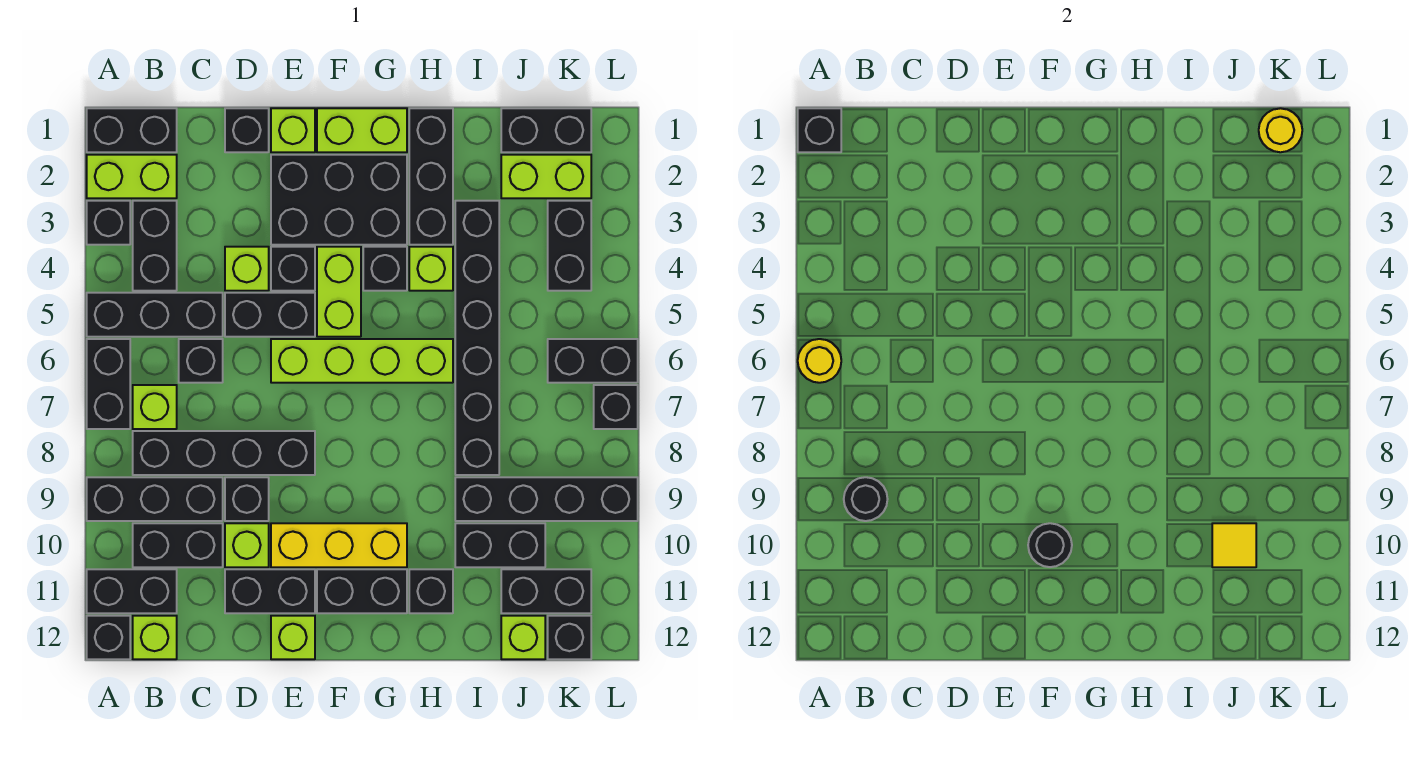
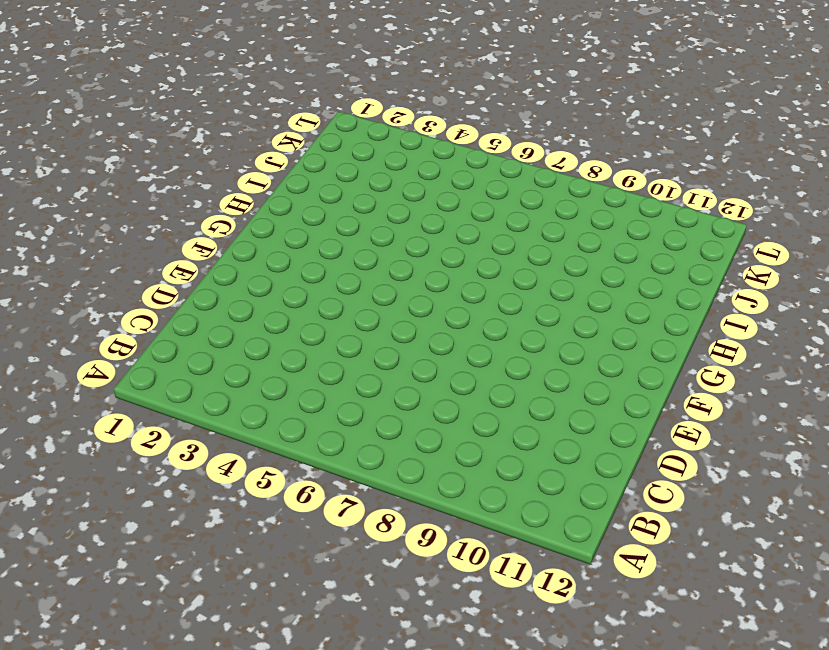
none -> black brick A1:B1 level 1
none -> lime brick A2:B2 level 1
none -> black brick A3 level 1
none -> black brick A5:C5 level 1

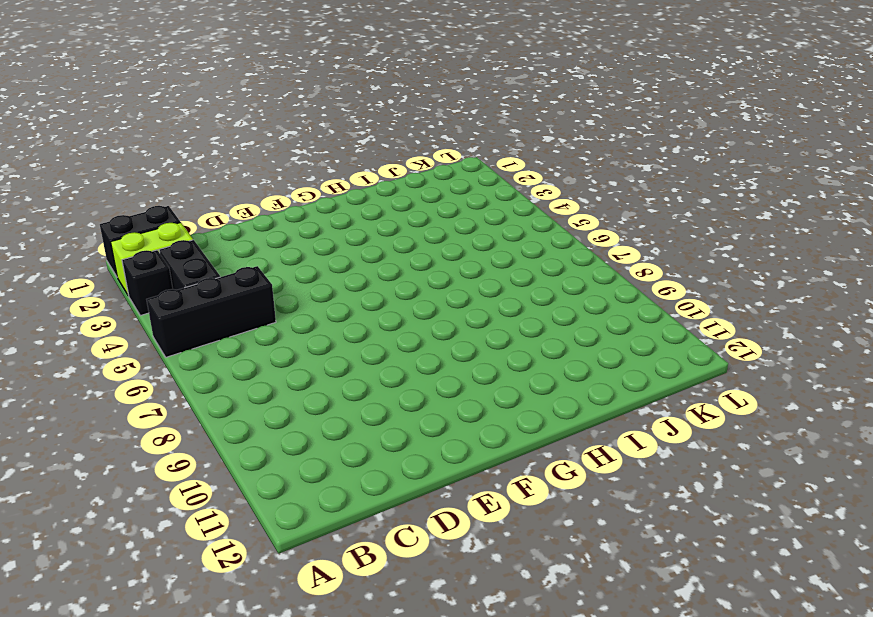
none -> black brick A6:A7 level 1
none -> black brick A9:C9 level 1
none -> black brick A11:B11 level 1
none -> black brick A12 level 1

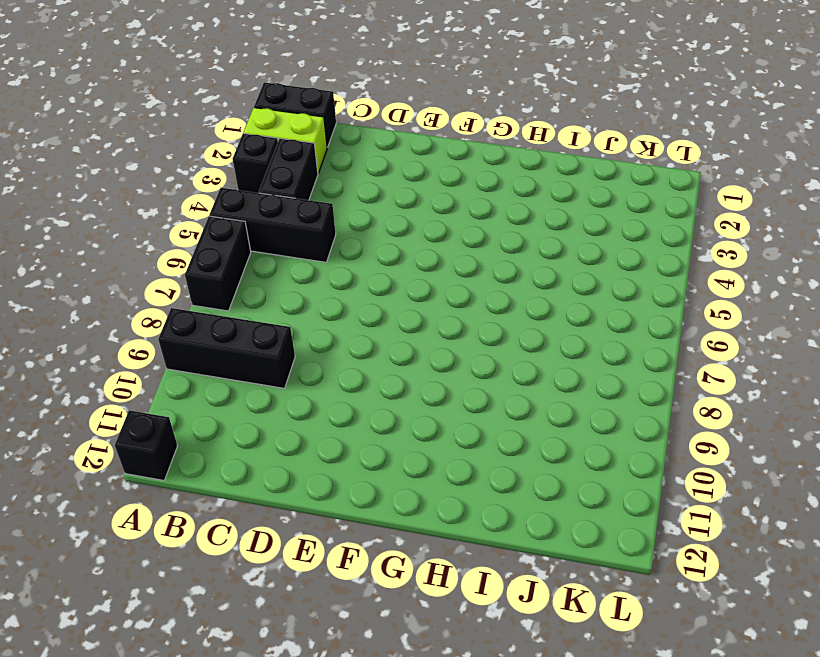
none -> black brick A11:B11 level 1
none -> lime brick B7 level 1
none -> black brick B8:E8 level 1
none -> black brick B10:C10 level 1

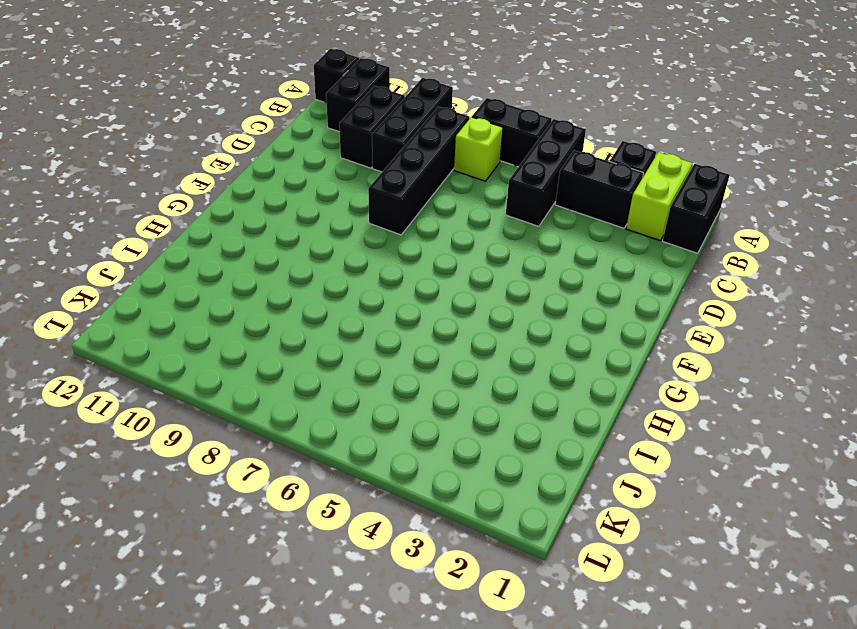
none -> lime brick B12 level 1
none -> black brick C6 level 1
none -> black brick D1 level 1
none -> lime brick D4 level 1

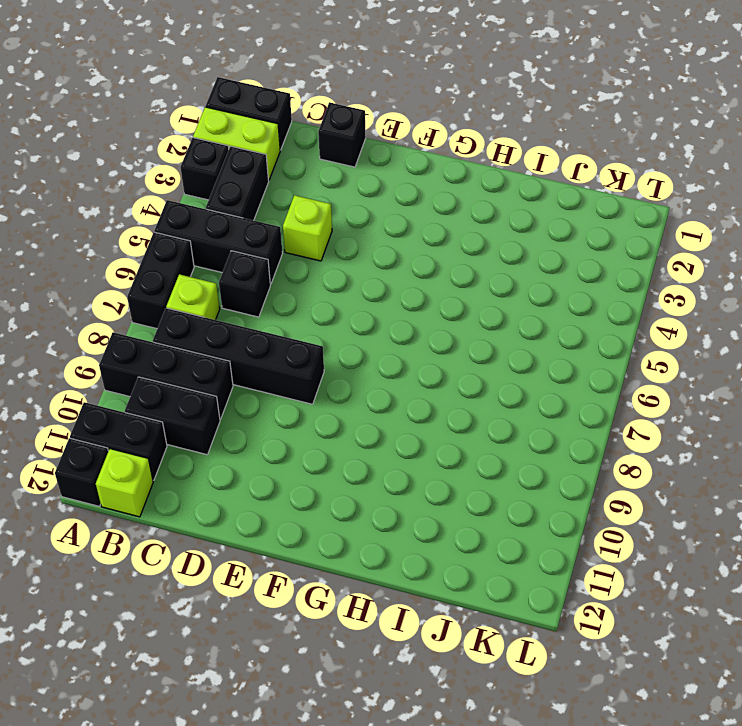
none -> black brick D5:E5 level 1
none -> black brick D9 level 1
none -> lime brick D10 level 1
none -> black brick D11:E11 level 1

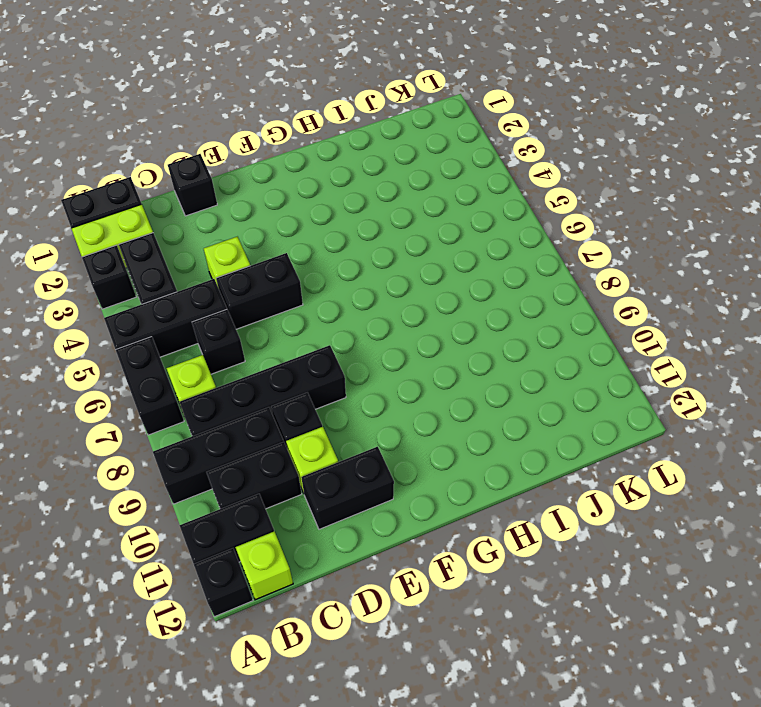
none -> lime brick E1 level 1
none -> black brick E2:G3 level 1
none -> black brick E4 level 1
none -> lime brick E6:H6 level 1

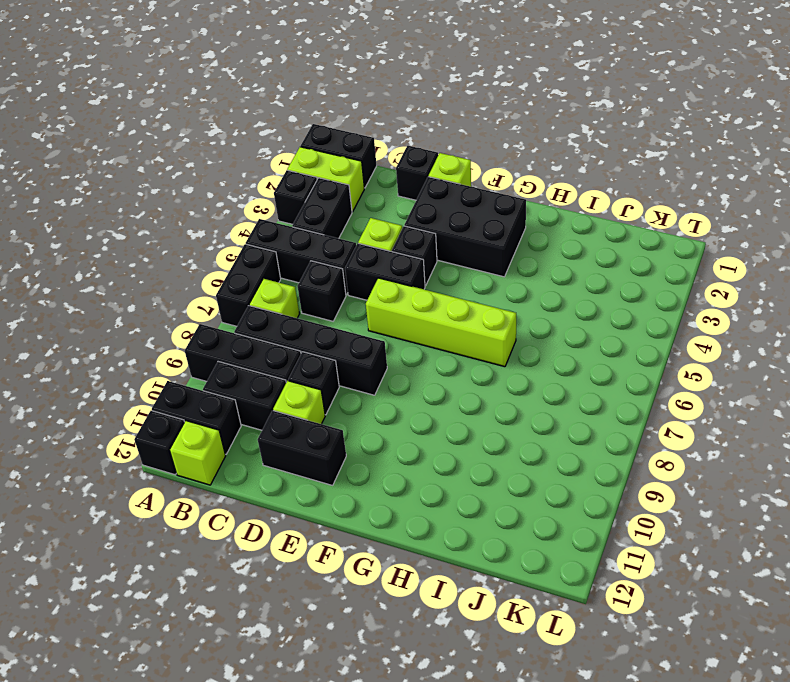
none -> yellow brick E10:G10 level 1
none -> lime brick E12 level 1
none -> lime brick F1:G1 level 1
none -> lime brick F4:F5 level 1

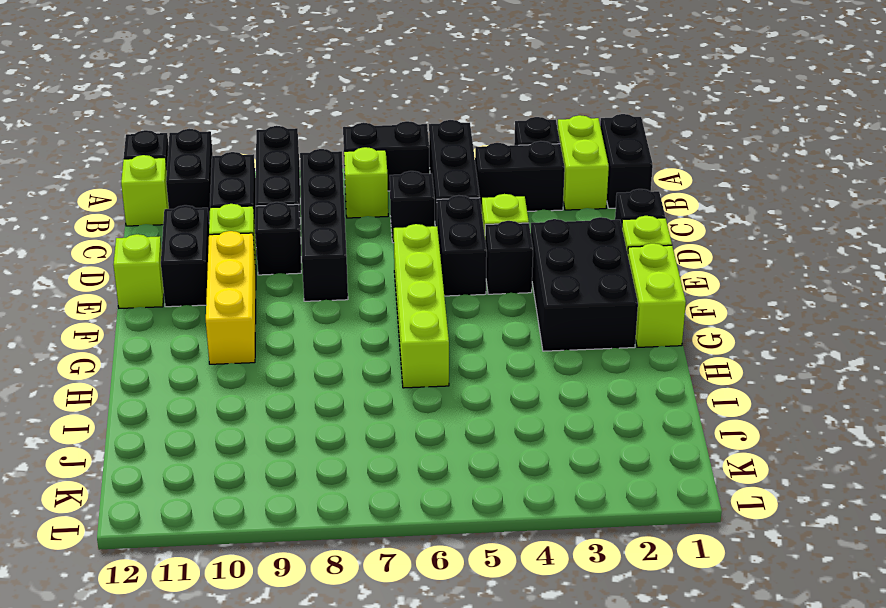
none -> lime brick F4:F5 level 1
none -> black brick F11:G11 level 1
none -> black brick G4 level 1
none -> black brick H1:H3 level 1

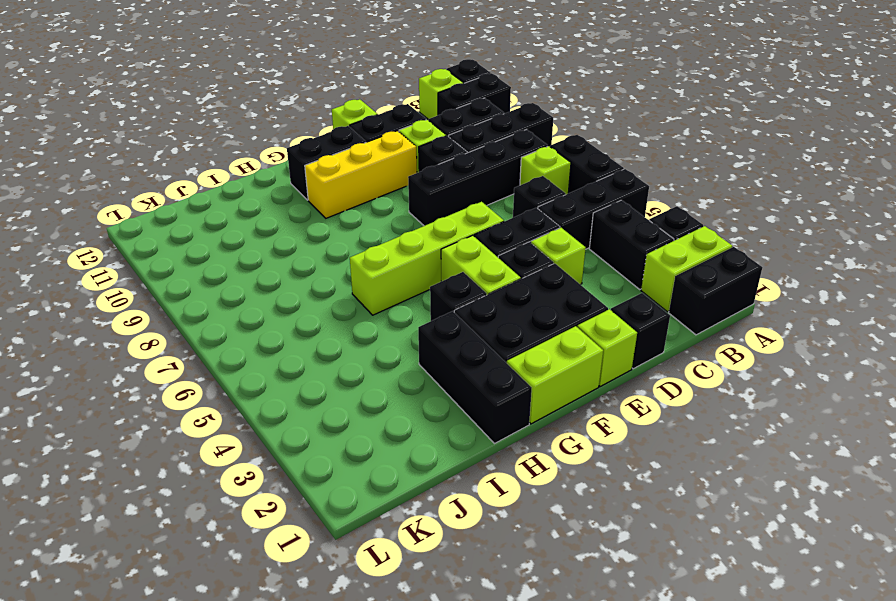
none -> lime brick H4 level 1
none -> black brick H11 level 1
none -> black brick I3:I8 level 1
none -> black brick I9:L9 level 1

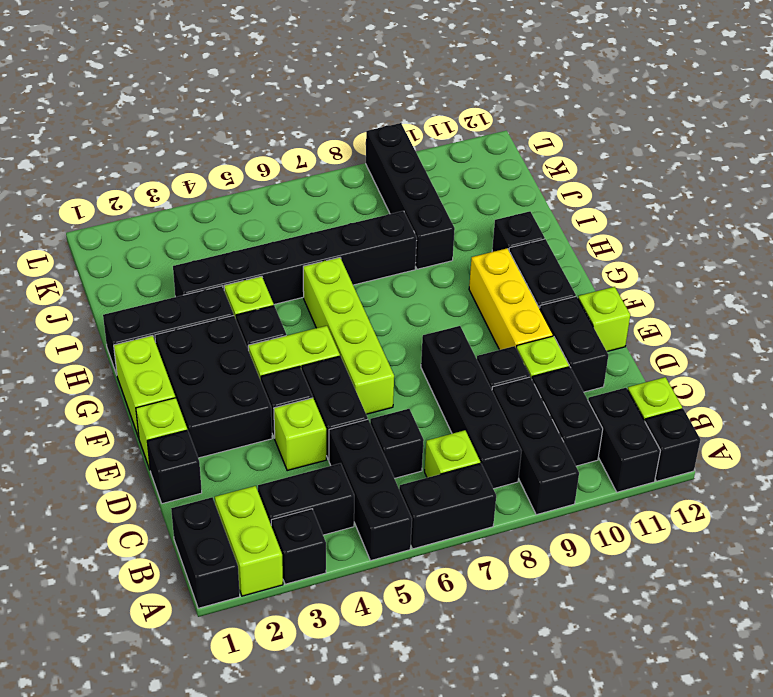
none -> black brick I10:J10 level 1
none -> black brick J1:K1 level 1
none -> lime brick J2:K2 level 1
none -> black brick J11:K11 level 1

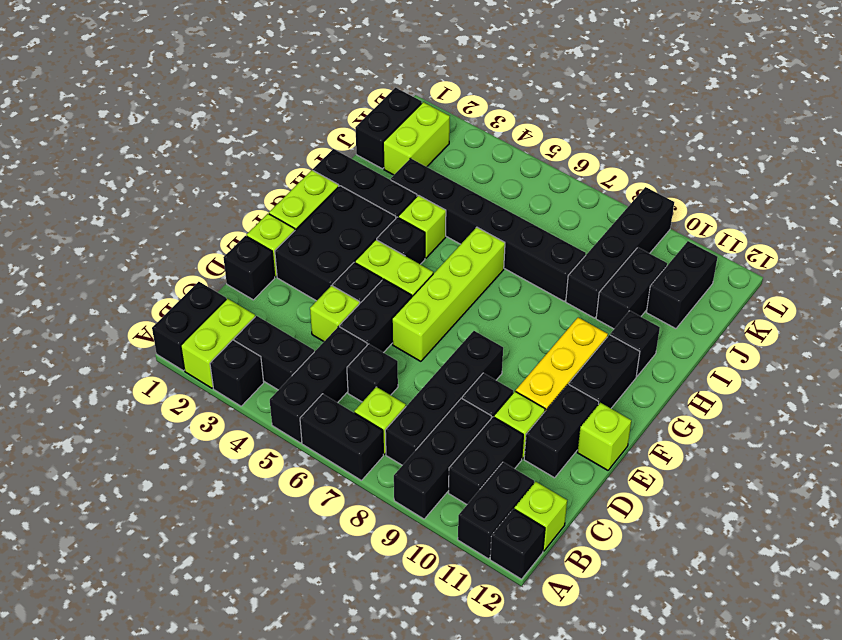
none -> lime brick J12 level 1
none -> black brick K3:K4 level 1
none -> black brick K6:L6 level 1
none -> black brick K12 level 1

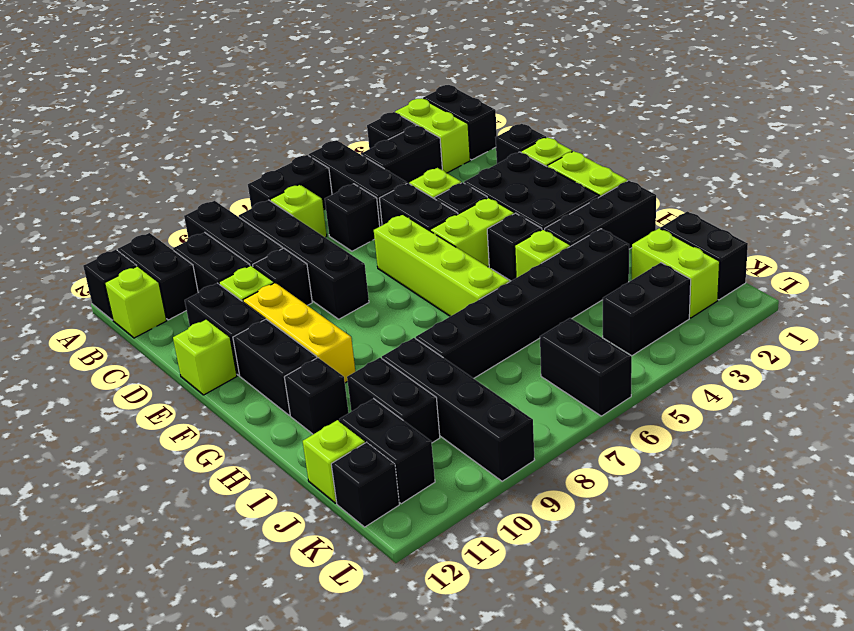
none -> black brick L7 level 1
none -> black brick A1 level 2
none -> yellow round brick A6 level 2
none -> black round brick B9 level 2

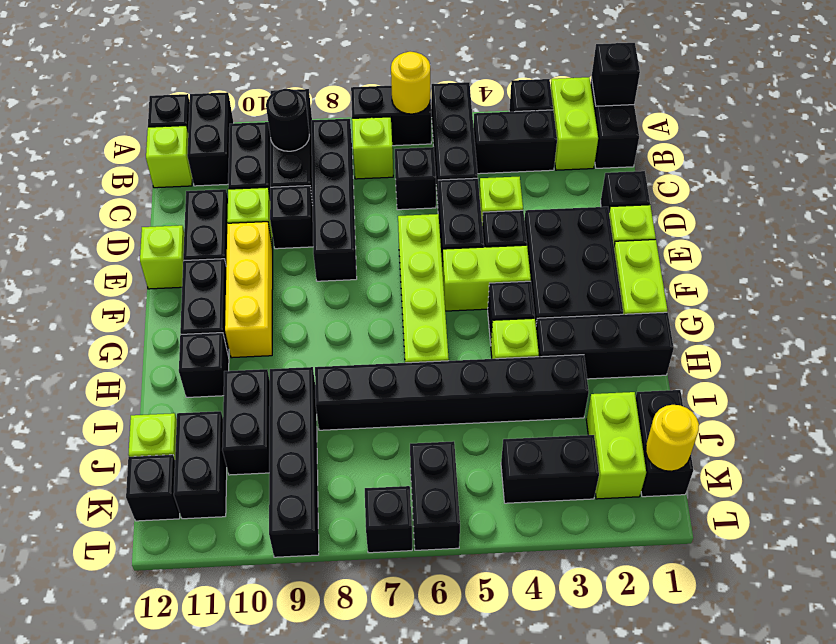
none -> black round brick F10 level 2
none -> yellow tile J10 level 2

